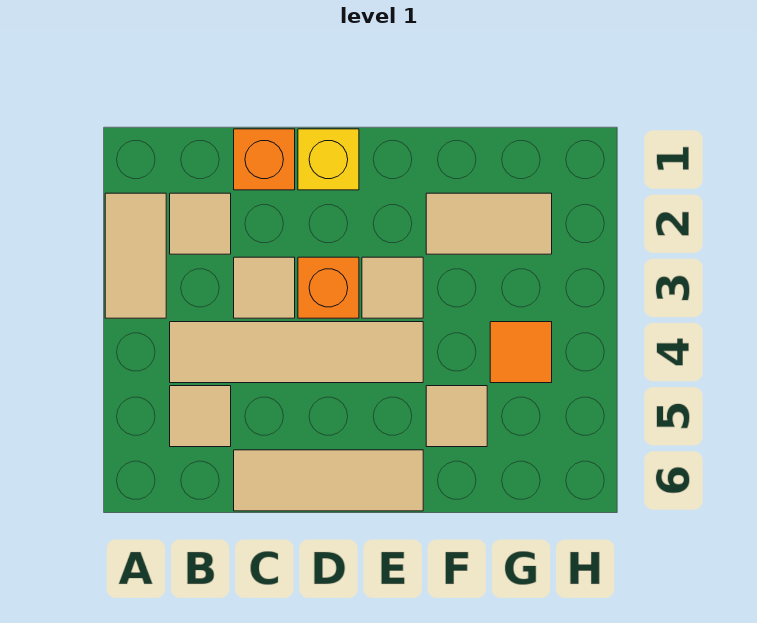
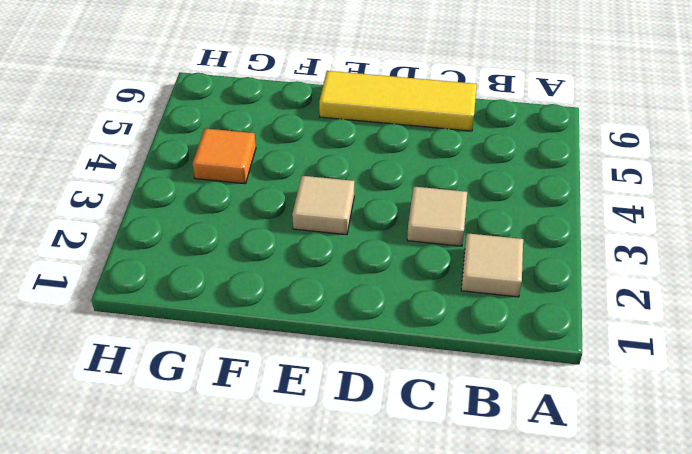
yellow tile C6:E6 level 1 -> tan tile C6:E6 level 1
none -> tan tile A2:A3 level 1
none -> tan tile B4:E4 level 1
none -> tan tile B5 level 1

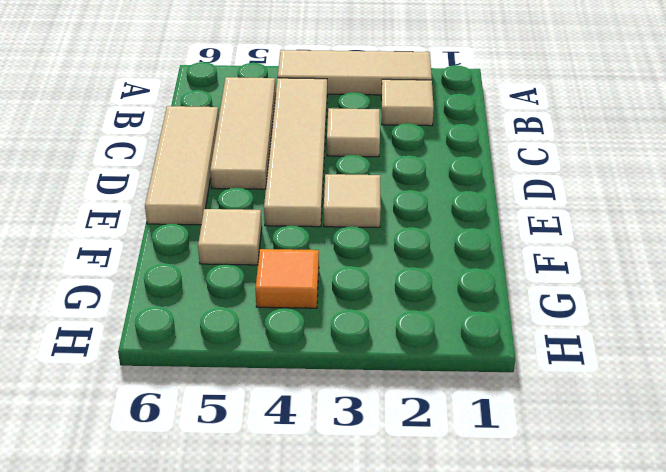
tan tile A2:A4 level 1 -> tan tile A2:A3 level 1
tan tile B5:D5 level 1 -> tan tile B5 level 1
none -> orange brick C1 level 1
none -> yellow brick D1 level 1
none -> orange brick D3 level 1

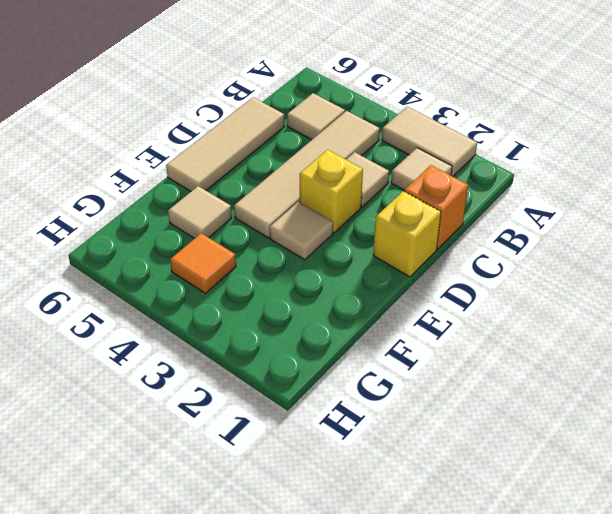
yellow brick D3 level 1 -> orange brick D3 level 1
none -> tan tile F2:G2 level 1

